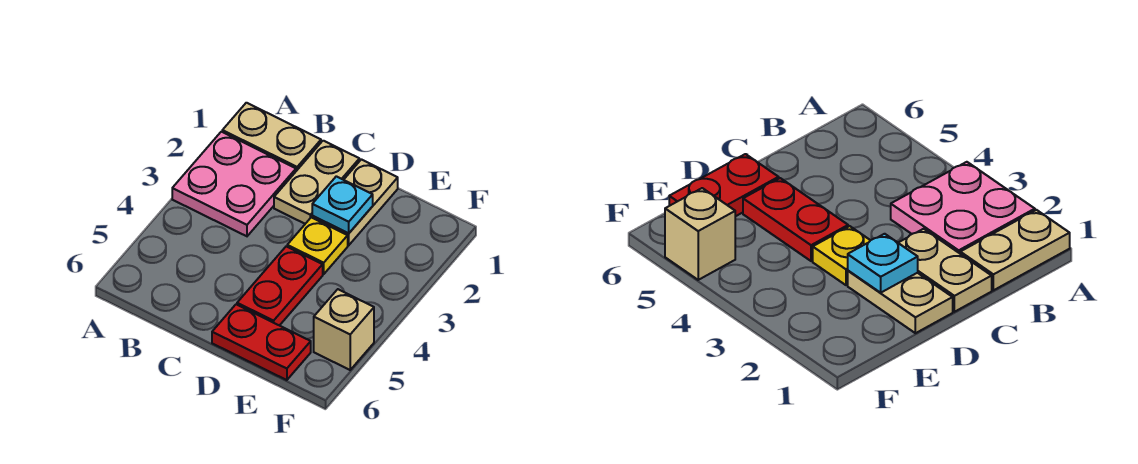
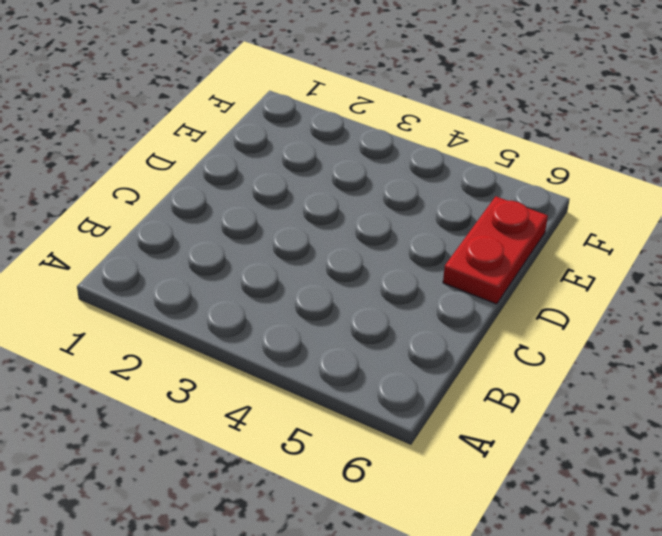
none -> tan plate A1:B1 level 1
none -> pink plate A2:B3 level 1

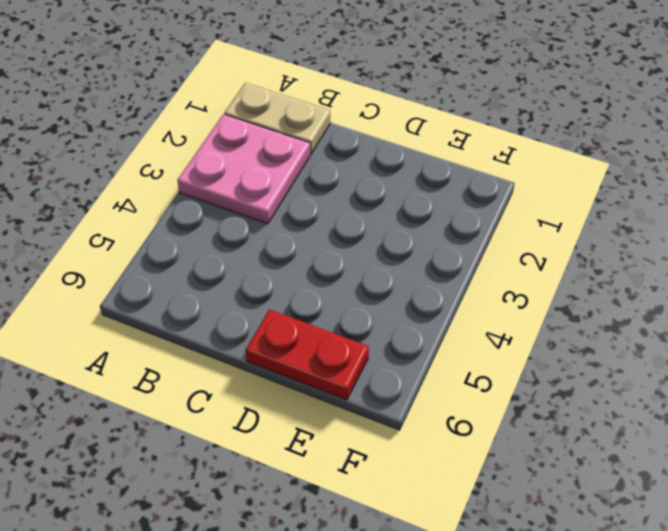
none -> tan plate C1:C2 level 1
none -> tan plate D1:D2 level 1

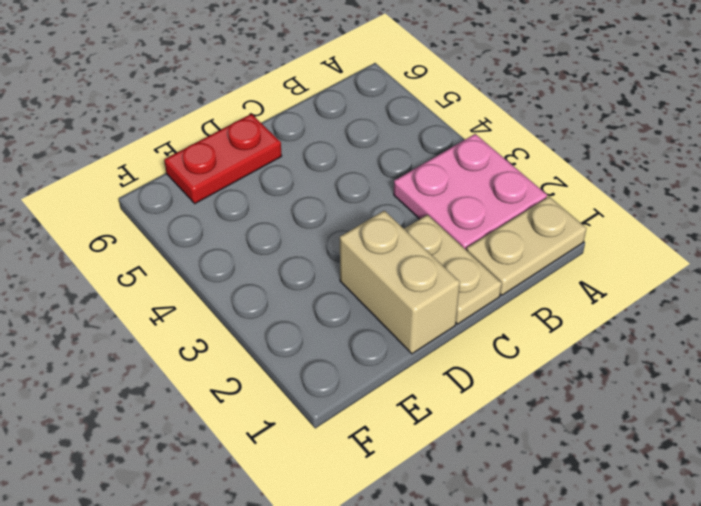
tan brick D1:D2 level 1 -> tan plate D1:D2 level 1
none -> yellow plate D3 level 1
none -> red plate D4:D5 level 1

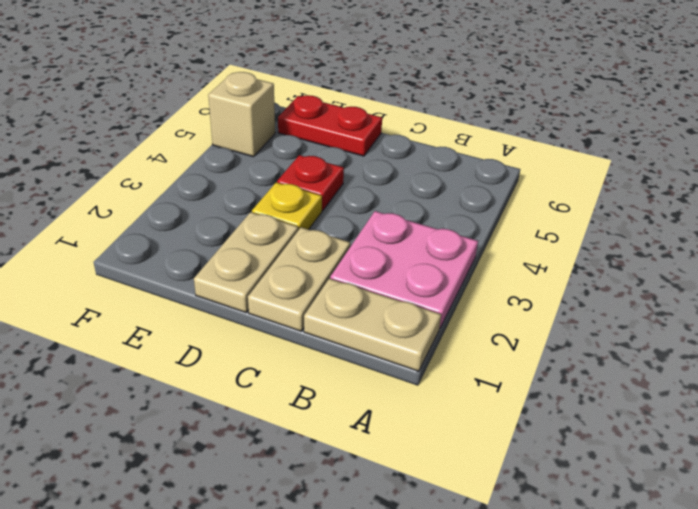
red plate D4 level 1 -> red plate D4:D5 level 1
none -> cyan plate D2 level 2

